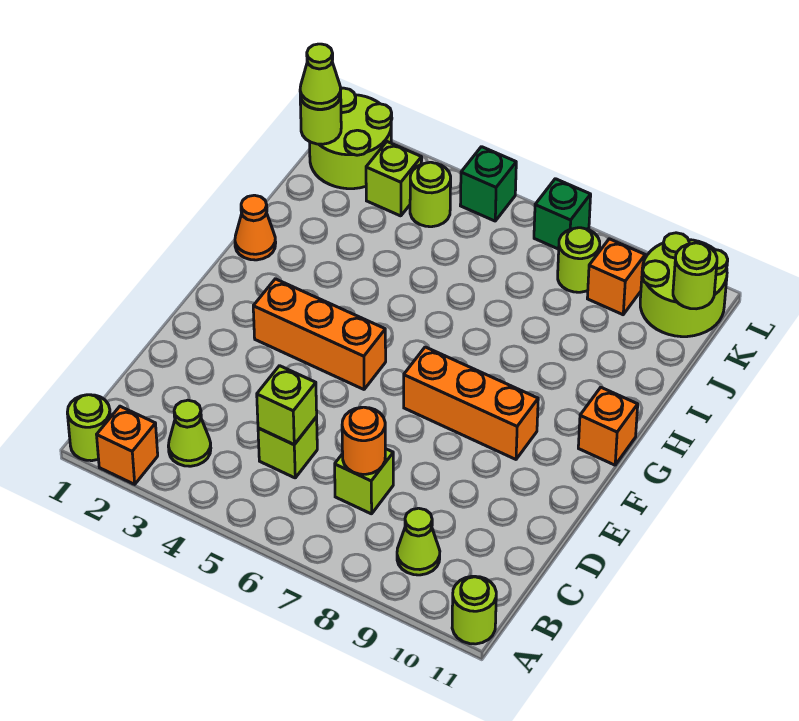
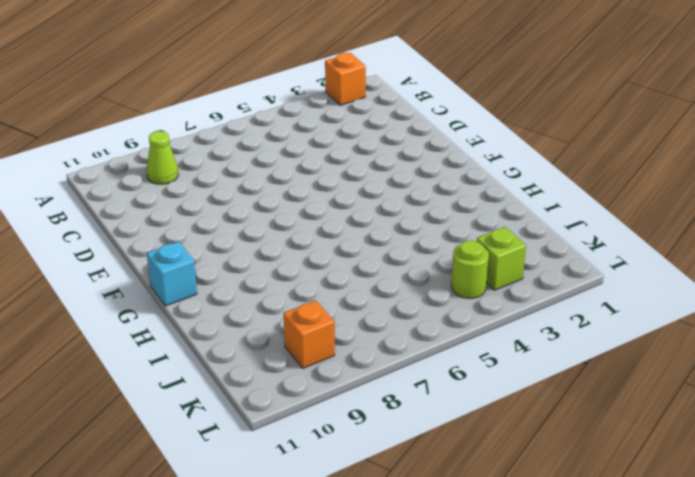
cyan brick G11 level 1 -> orange brick G11 level 1
none -> lime round brick A1 level 1
none -> lime round brick A11 level 1
none -> lime cone B3 level 1

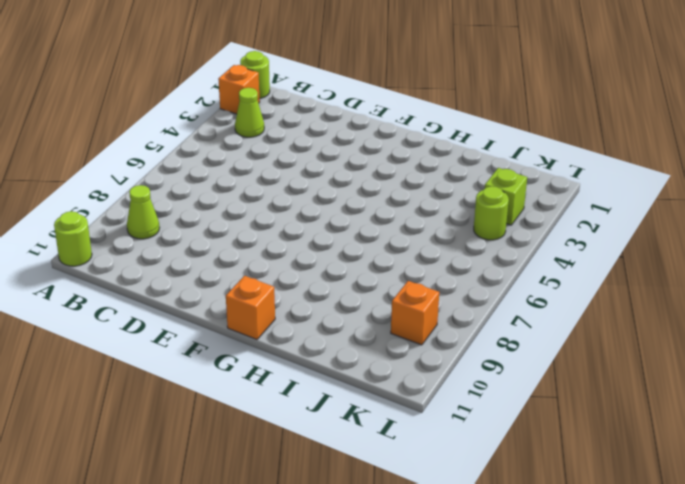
none -> lime brick C5 level 1
none -> lime brick C7 level 1
none -> orange brick F3:F5 level 1

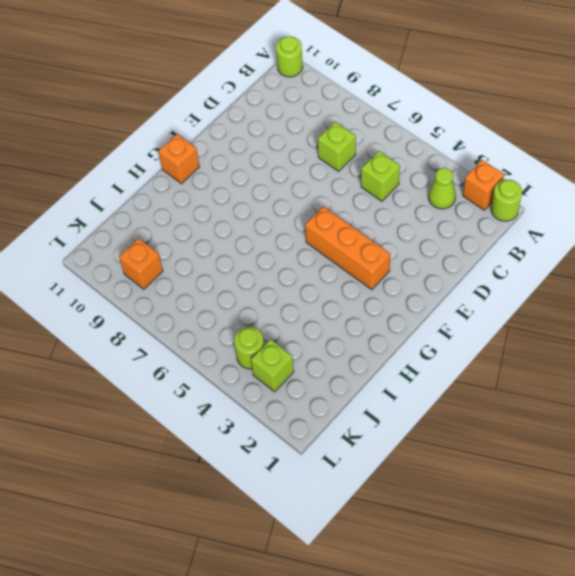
none -> lime cone B9 level 1
none -> orange brick F7:F9 level 1
none -> orange cone H1 level 1

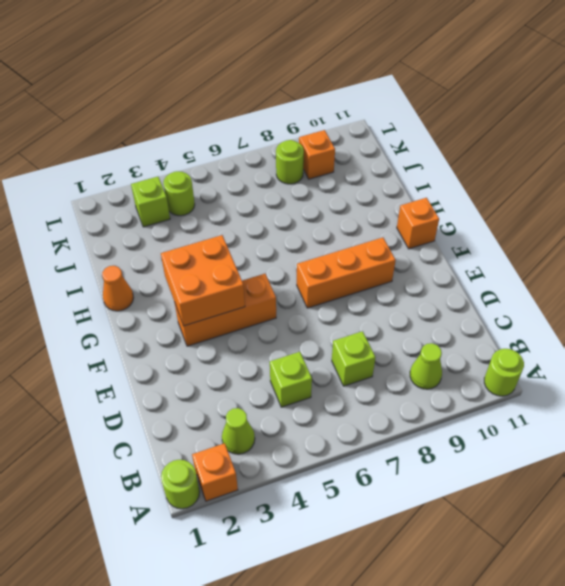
orange brick F3:G4 level 2 -> none
none -> lime round brick K1:L2 level 1
none -> lime round brick K10:L11 level 1
none -> green brick L5 level 1

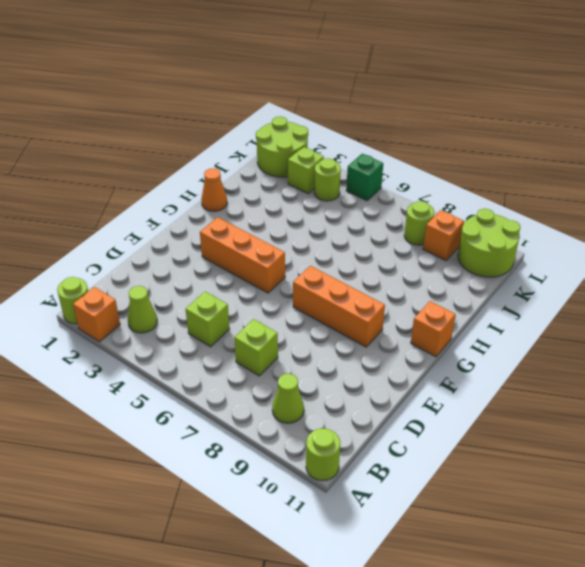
none -> green brick L7 level 1
none -> lime brick C5 level 2
none -> orange round brick C7 level 2

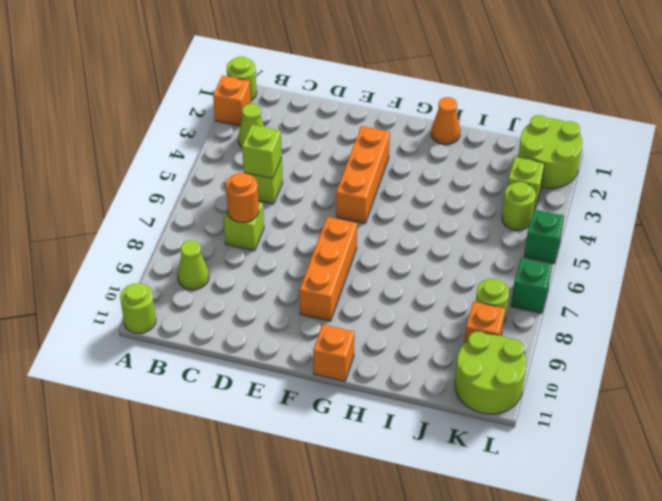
none -> lime round brick K1 level 2
none -> lime round brick K11 level 2
none -> lime cone K1 level 3

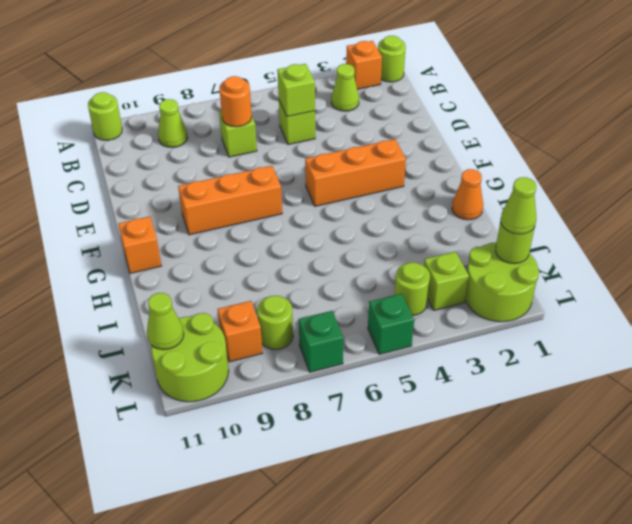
lime cone K11 level 2 -> lime round brick K11 level 2

